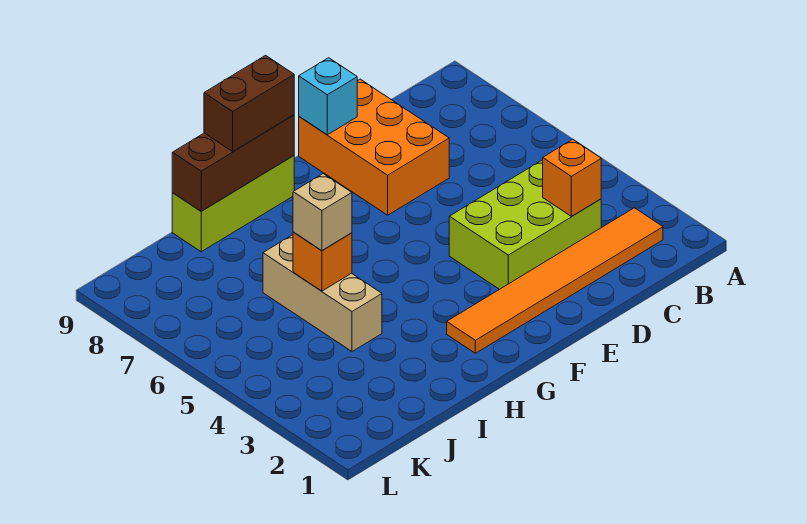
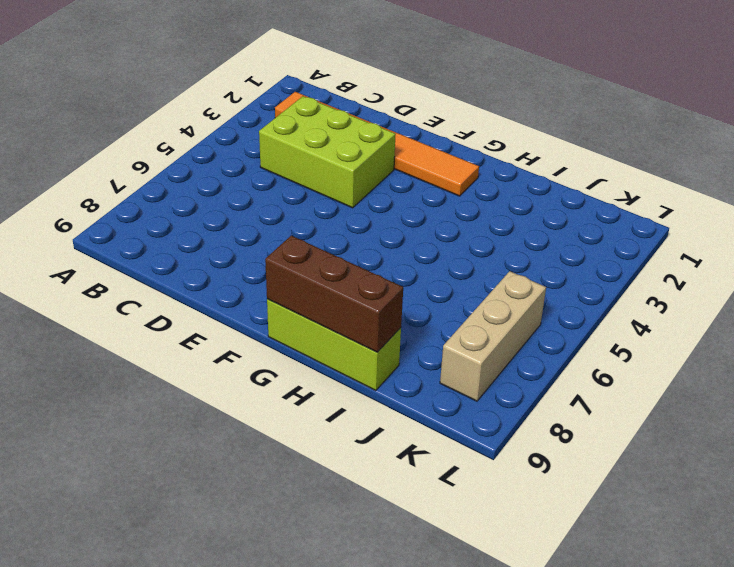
tan brick K6:K8 level 1 -> tan brick I4:I6 level 1
none -> orange brick D7:E9 level 1
none -> orange brick C3 level 2

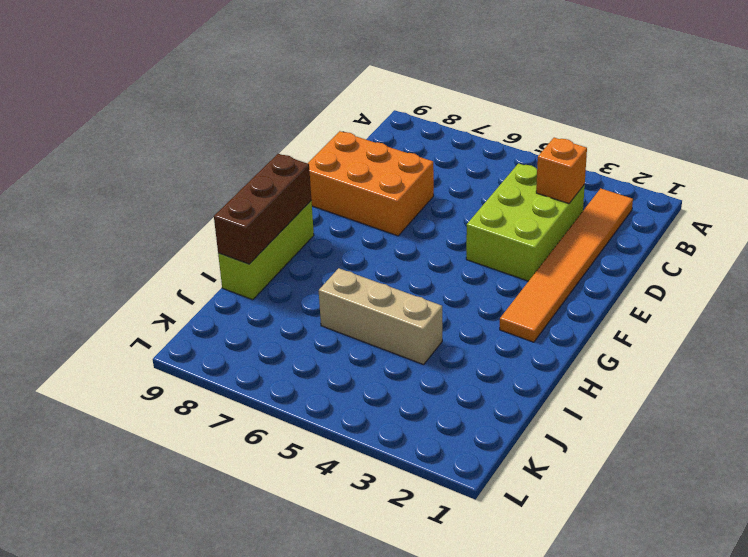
none -> cyan brick E9 level 2
none -> orange brick I5 level 2

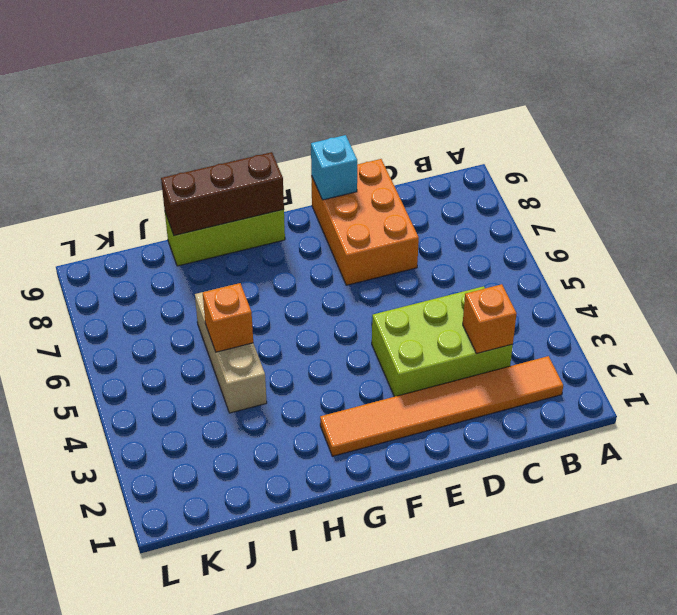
none -> brown brick G9:H9 level 3
none -> tan brick I5 level 3

